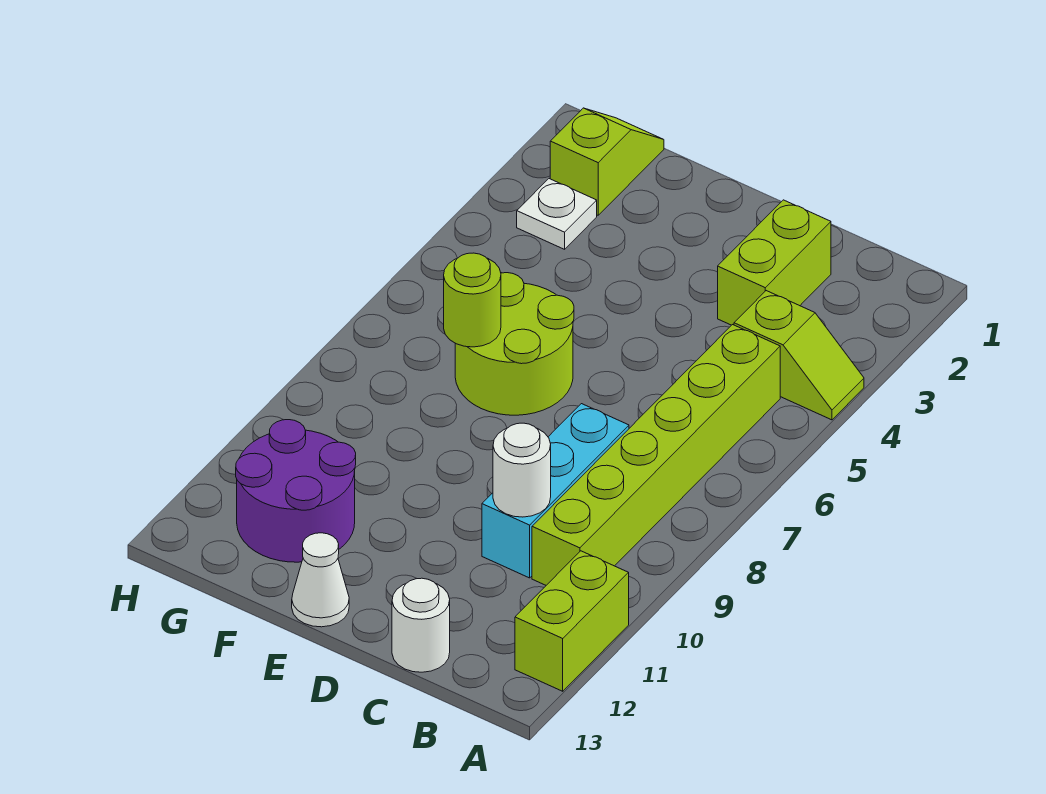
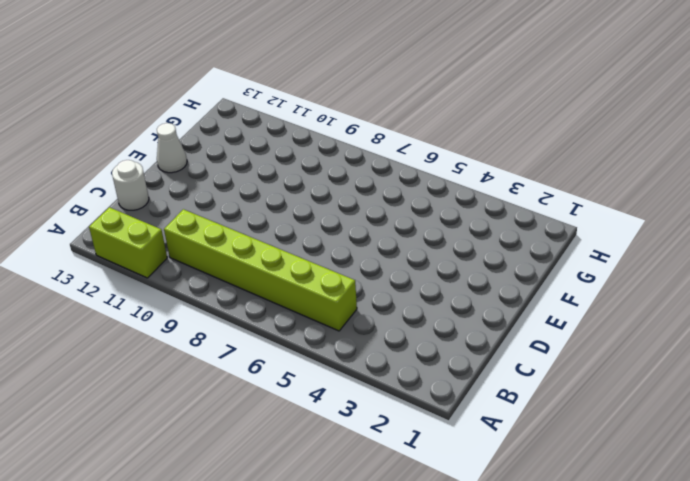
none -> lime slope A4:B4 level 1 top B
none -> lime brick C2:C3 level 1
none -> cyan brick C8:C10 level 1

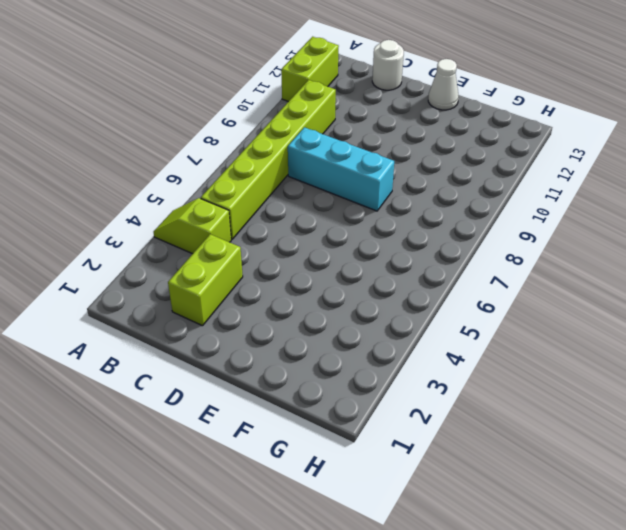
cyan brick C8:E8 level 1 -> cyan brick C8:C10 level 1
none -> lime round brick E6:F7 level 1
none -> purple round brick F11:G12 level 1
none -> lime slope G1:G2 level 1 top 2

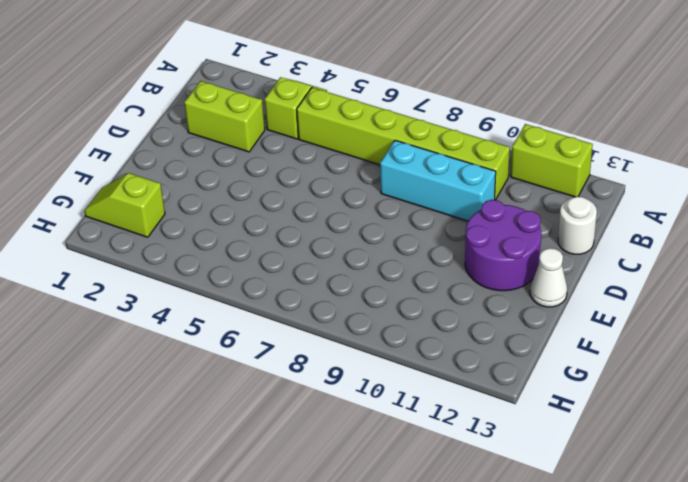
purple round brick D11:E12 level 1 -> purple round brick F11:G12 level 1
none -> lime round brick E6:F7 level 1
none -> white plate G3 level 1
none -> white round brick C10 level 2

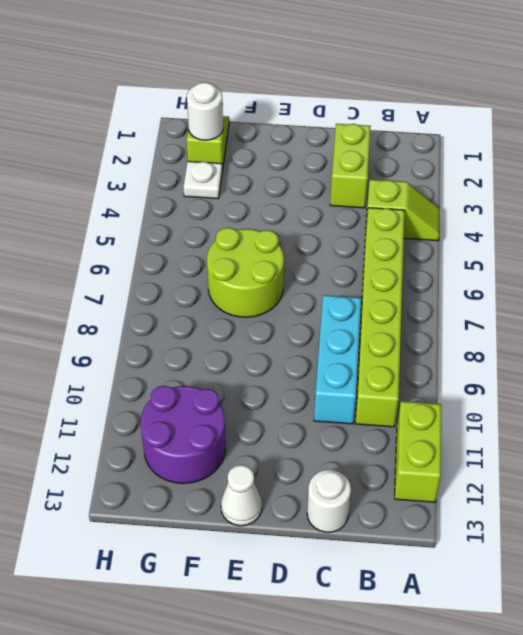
white round brick G2 level 2 -> white round brick C10 level 2
none -> lime round brick F7 level 2

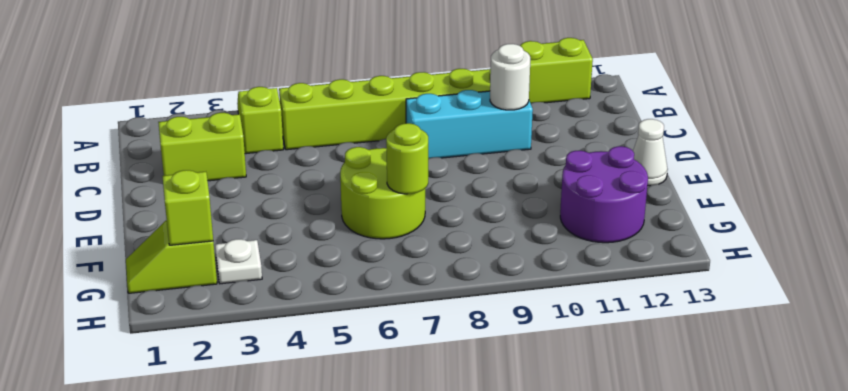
lime brick G2 level 2 -> none
none -> white round brick C13 level 1

